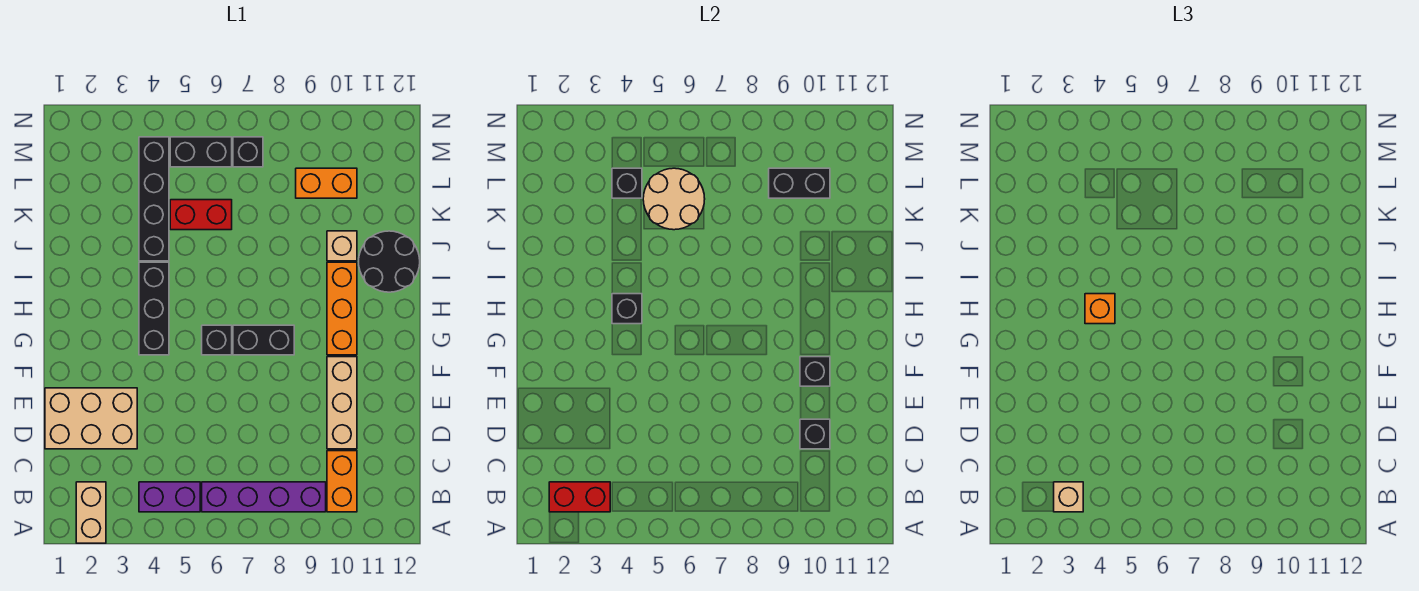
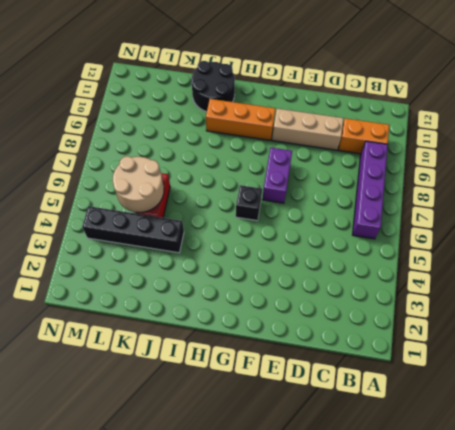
purple brick F7:F8 level 1 -> purple brick B4:B5 level 1
none -> tan brick A2:B2 level 1
none -> tan brick D1:E3 level 1
none -> black brick G4:I4 level 1

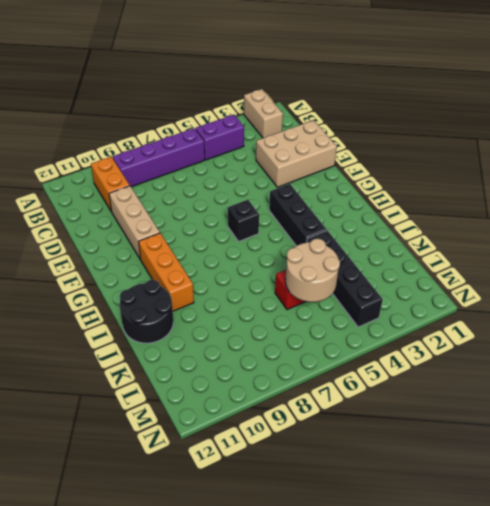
none -> black brick G7:G8 level 1
none -> tan brick J10 level 1
none -> orange brick L9:L10 level 1

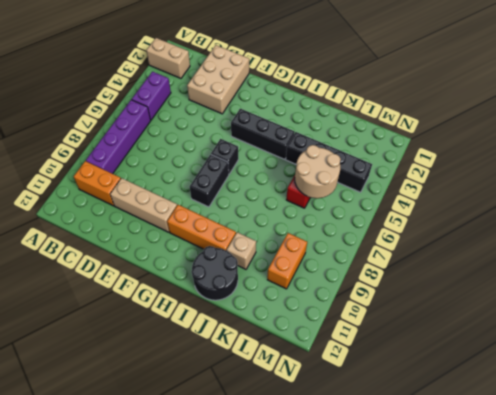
none -> black brick M5:M6 level 1
none -> black brick M7 level 1
none -> red brick B2:B3 level 2

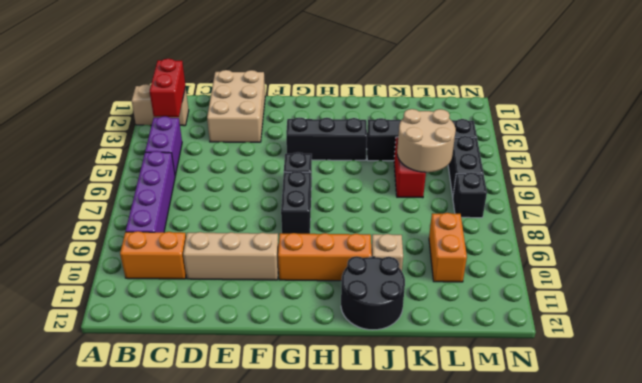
none -> black brick D10 level 2
none -> black brick F10 level 2
none -> black brick H4 level 2

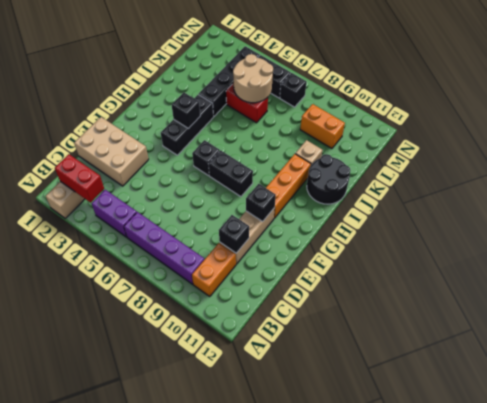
none -> black brick L4 level 2
none -> black brick L9:L10 level 2
none -> tan brick B3 level 3

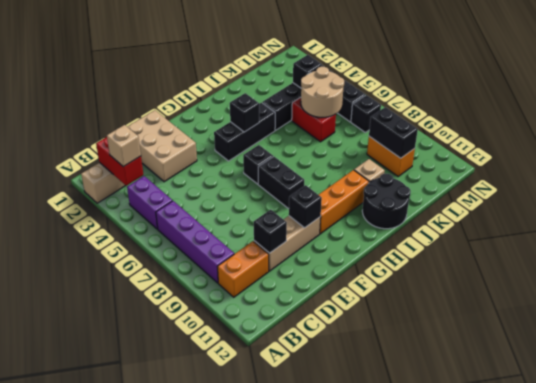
none -> orange brick H4 level 3

